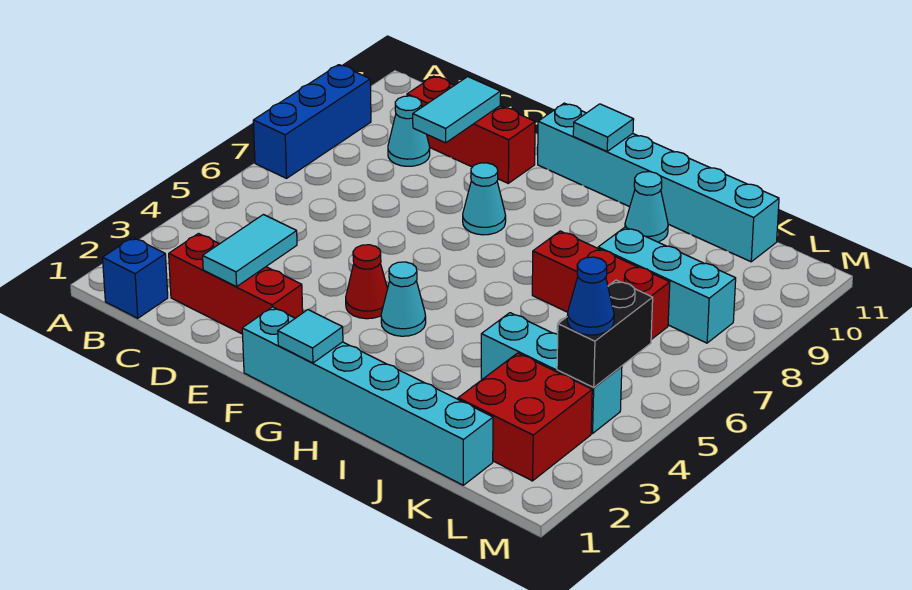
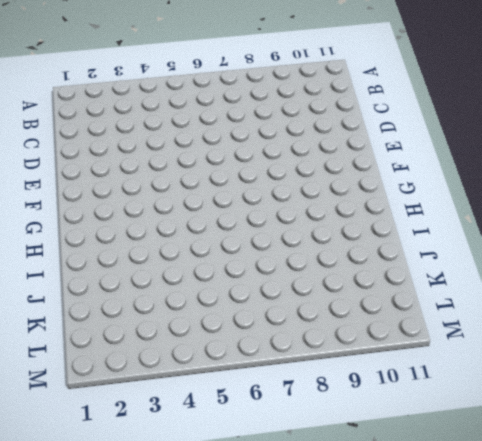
none -> blue brick A7:A9 level 1
none -> blue brick B1 level 1
none -> red brick C2:E2 level 1

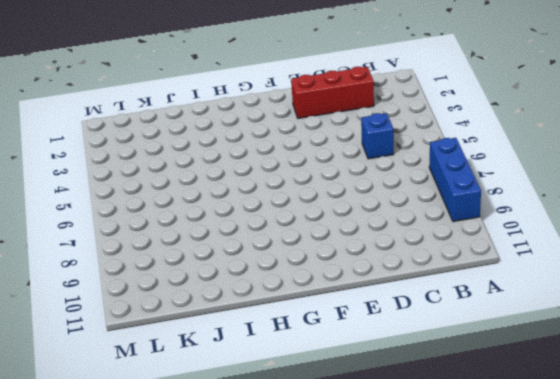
blue brick C5 level 1 -> blue brick B1 level 1
none -> cyan cone C9 level 1
none -> red brick C10:E10 level 1
none -> cyan brick F1:K1 level 1

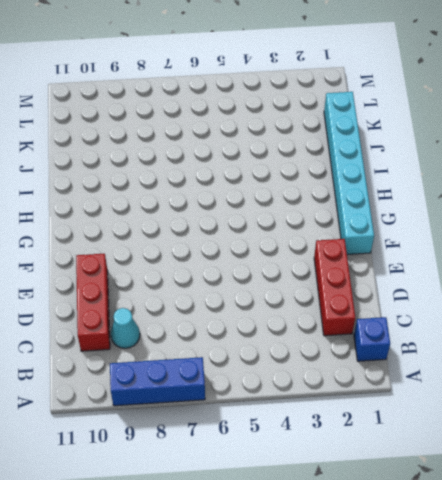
none -> red cone F4 level 1
none -> cyan cone F8 level 1
none -> cyan brick F11:K11 level 1

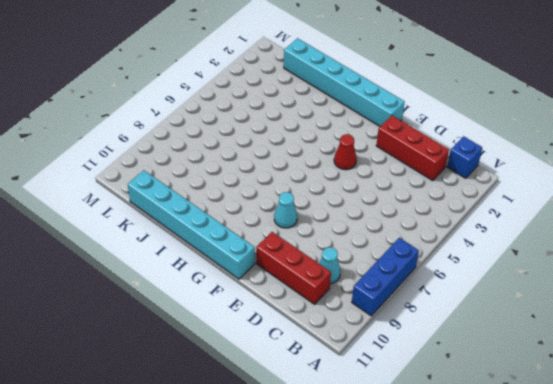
none -> cyan cone G4 level 1
none -> red brick I7:K7 level 1
none -> cyan cone I10 level 1

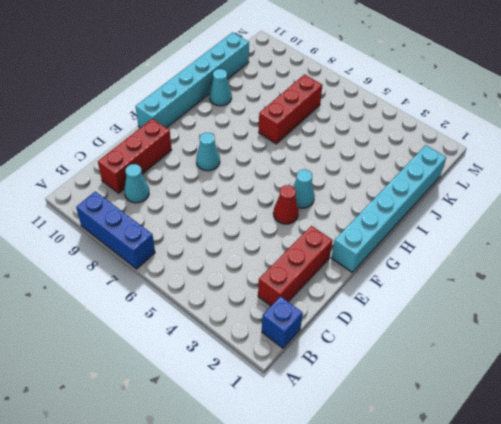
none -> cyan brick J4:L4 level 1
none -> cyan brick J8:L8 level 1
none -> red brick K2:L3 level 1

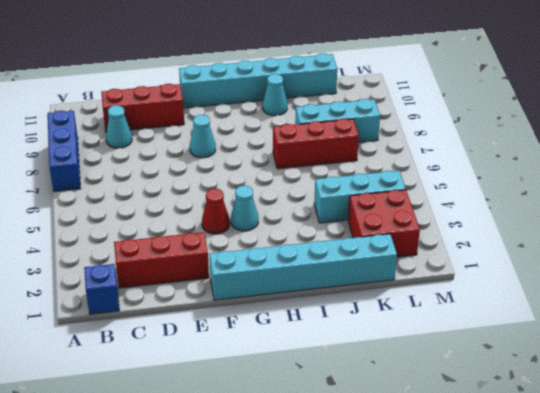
none -> cyan tile D2:D3 level 2
none -> cyan tile D9:D10 level 2
none -> cyan tile G1 level 2

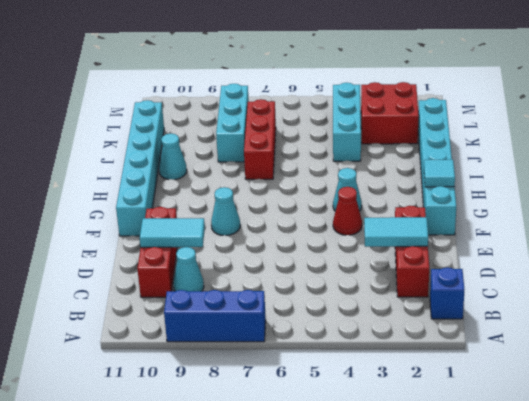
none -> cyan tile G11 level 2
none -> black brick L4:L5 level 2
none -> blue cone L4 level 3

